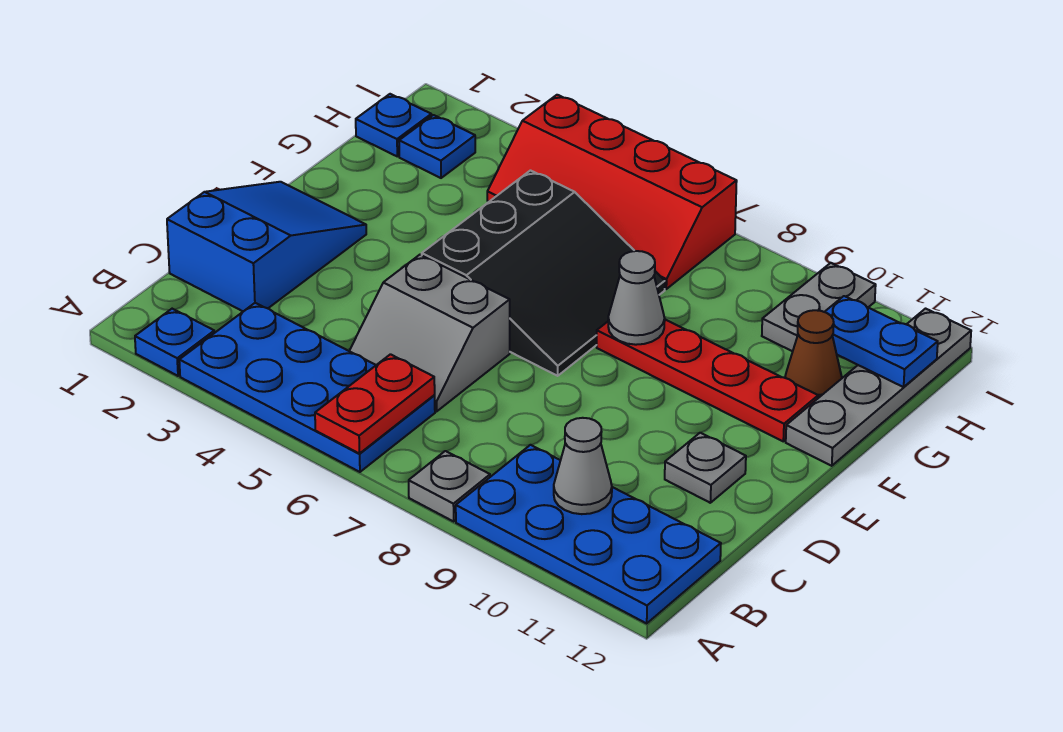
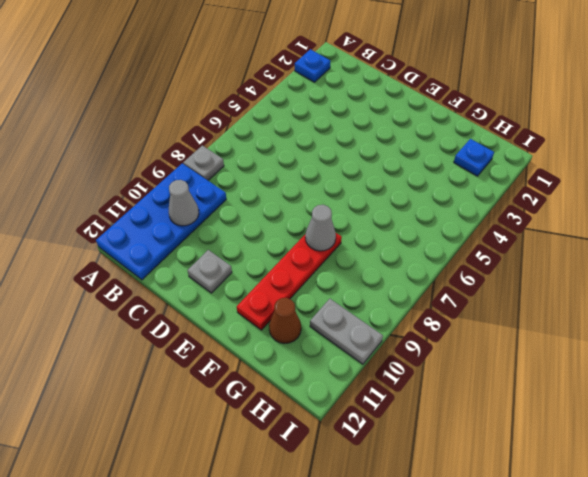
none -> blue plate A3:B6 level 1
none -> blue slope C1:E2 level 1 top C
none -> grey slope C5:D6 level 1 top D

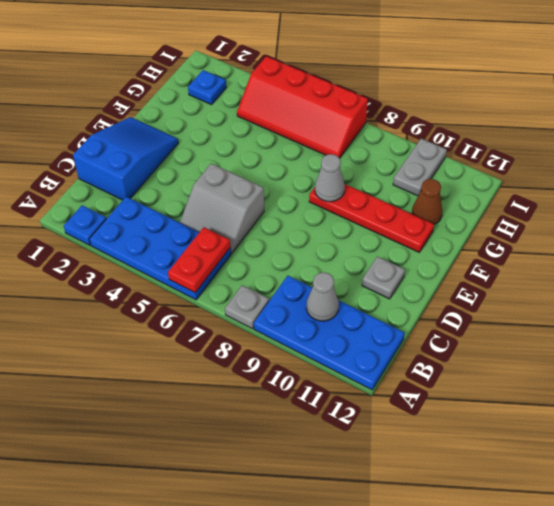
none -> black slope E5:G7 level 1 top 5
none -> grey plate F12:I12 level 1
none -> blue plate H1 level 1

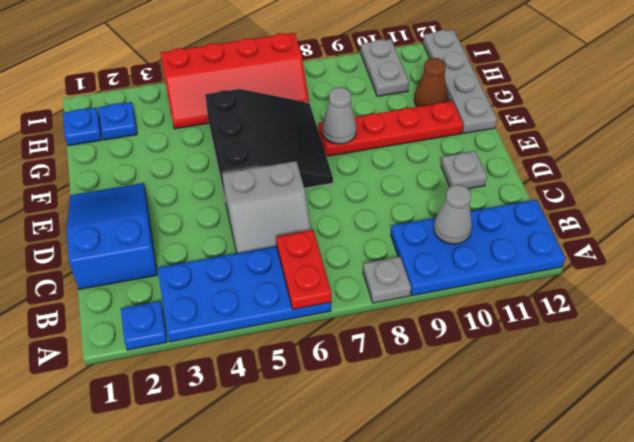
none -> blue plate H11:H12 level 2

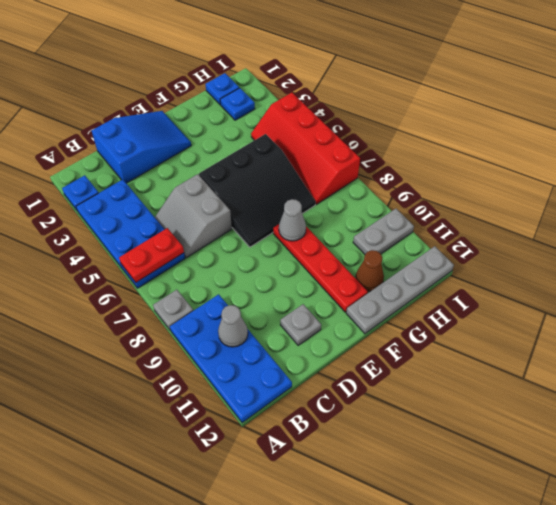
none -> blue plate H11:H12 level 2

